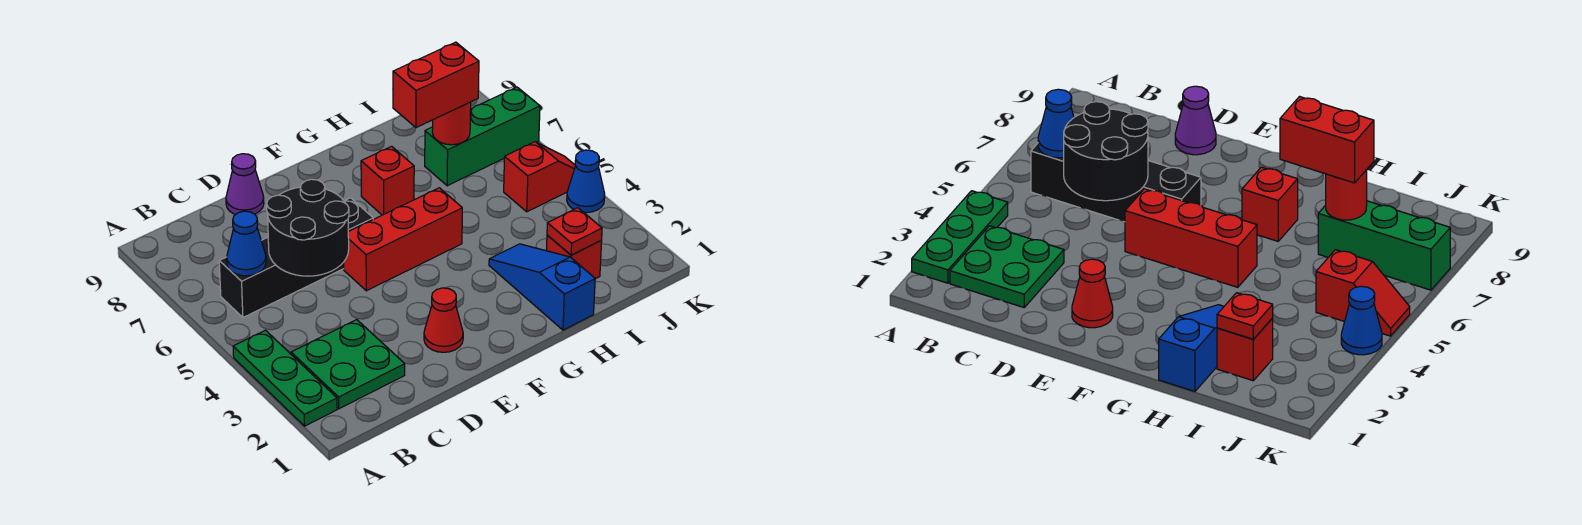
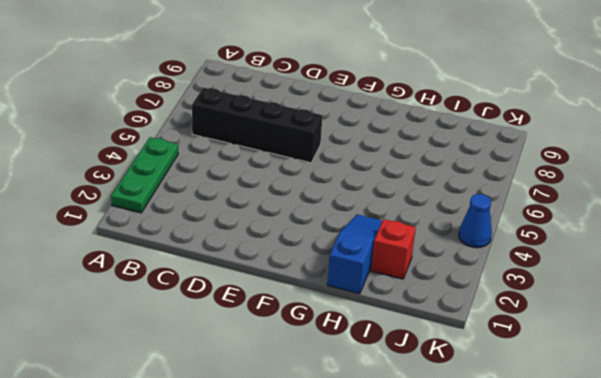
none -> green plate B2:C3 level 1
none -> purple cone D9 level 1
none -> red cone E2 level 1

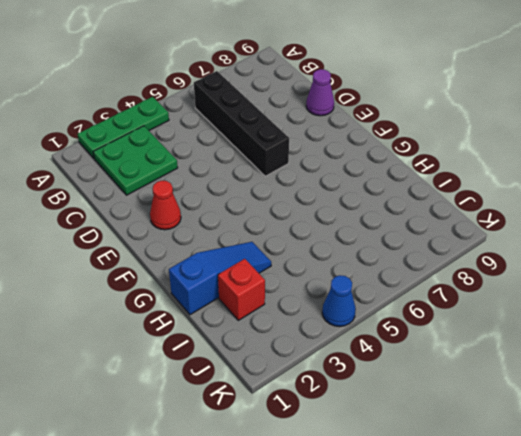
none -> red brick E5:G5 level 1
none -> red brick G7 level 1
none -> green brick I7:K7 level 1

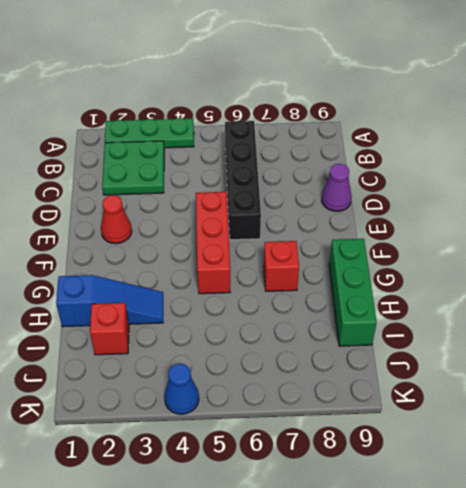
green brick G9:I9 level 1 -> green brick I7:K7 level 1
none -> red slope J5:K5 level 1 top J
none -> blue cone B6 level 2
none -> black round brick C5:D6 level 2

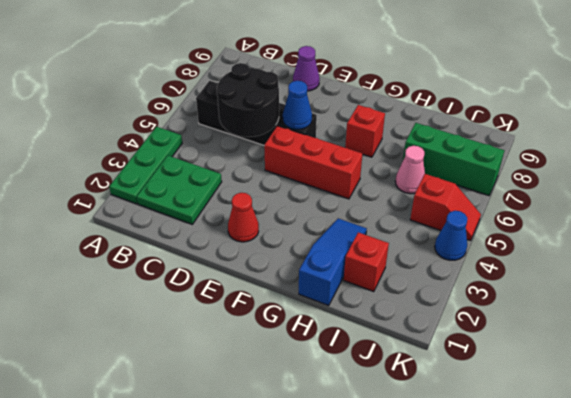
blue cone E6 level 2 -> blue cone B6 level 2
pink cone I6 level 1 -> none
none -> red plate I2 level 2
none -> red round brick I7 level 2
none -> red brick H7:I7 level 3

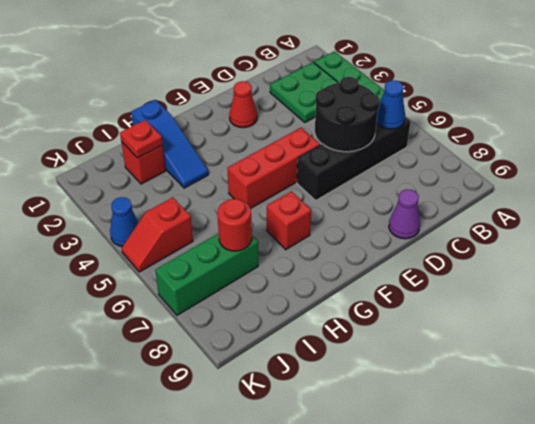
none -> red brick H7:I7 level 3

